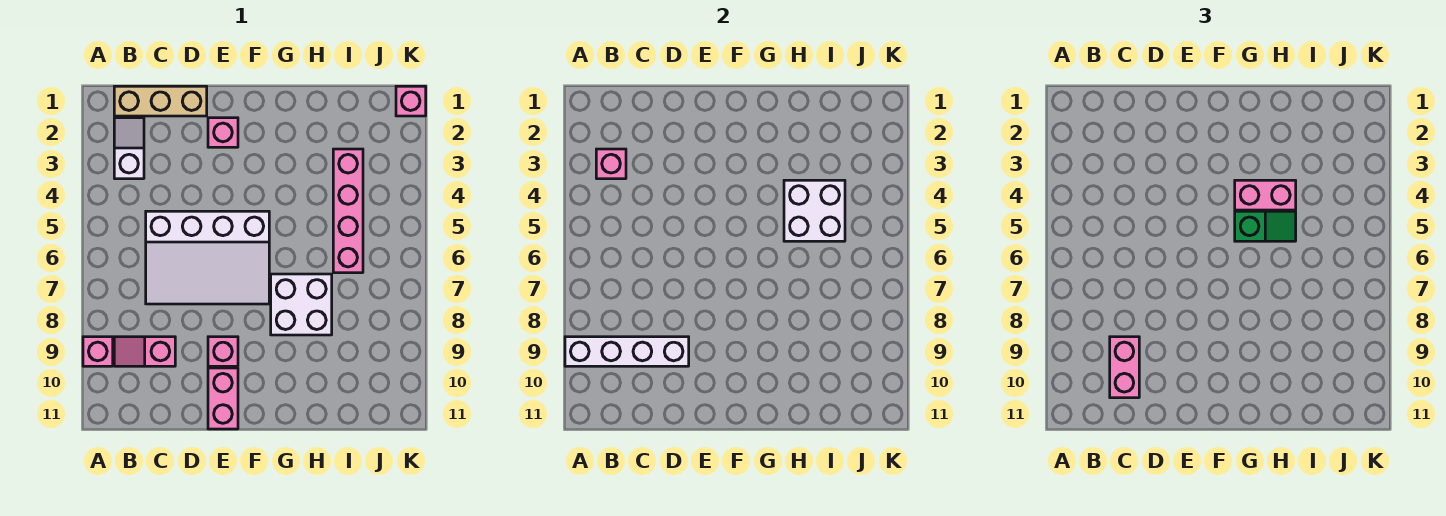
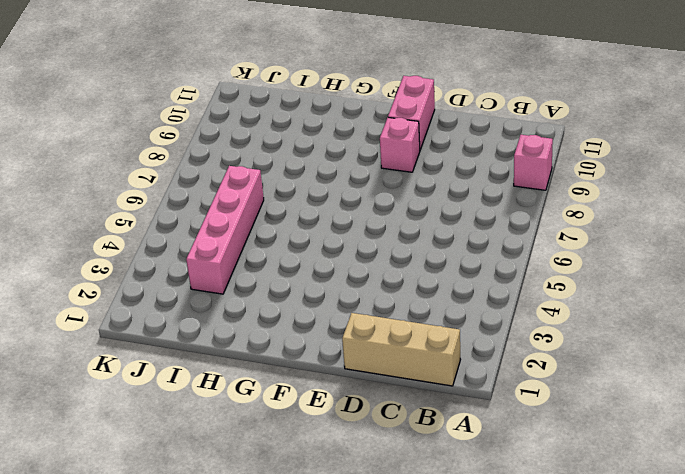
none -> white slope B2:B3 level 1 top 3
none -> pink slope B9:C9 level 1 top C
none -> white slope C5:F7 level 1 top 5

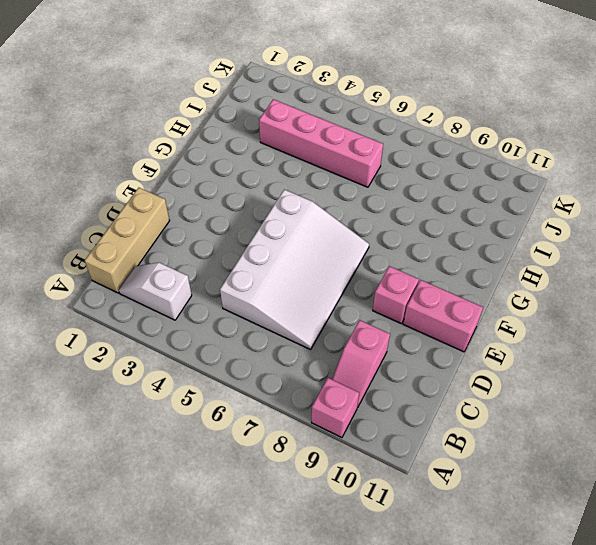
none -> pink brick E2 level 1
none -> white brick G7:H8 level 1
none -> pink brick K1 level 1

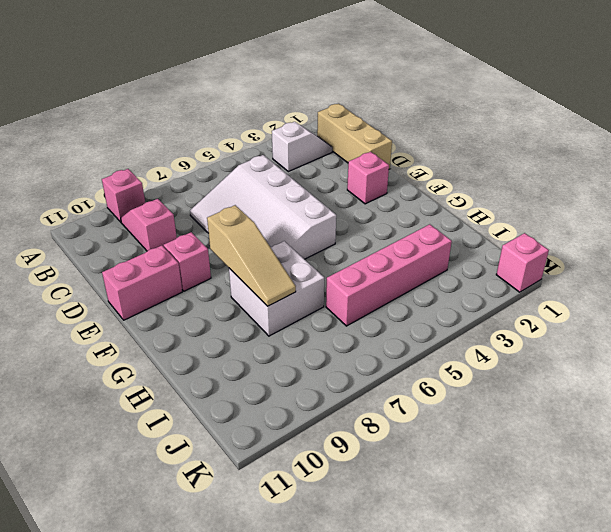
tan slope F8:H8 level 2 top F -> none
none -> white brick A9:D9 level 2
none -> pink brick B3 level 2
none -> white brick H4:I5 level 2

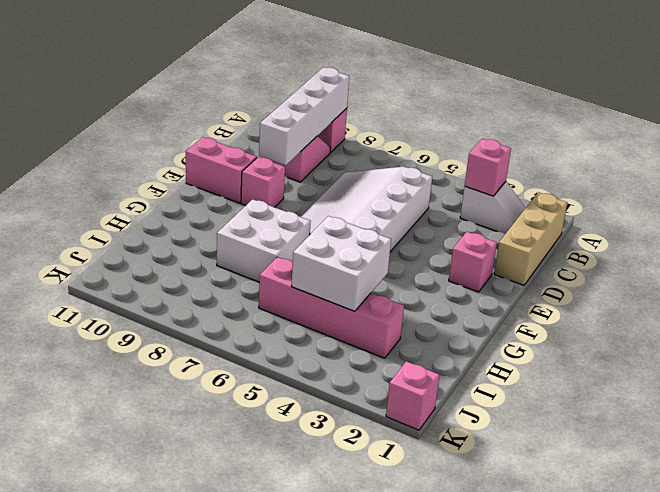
none -> pink brick C9:C10 level 3
none -> pink brick G4:H4 level 3
none -> green slope G5:H5 level 3 top G

